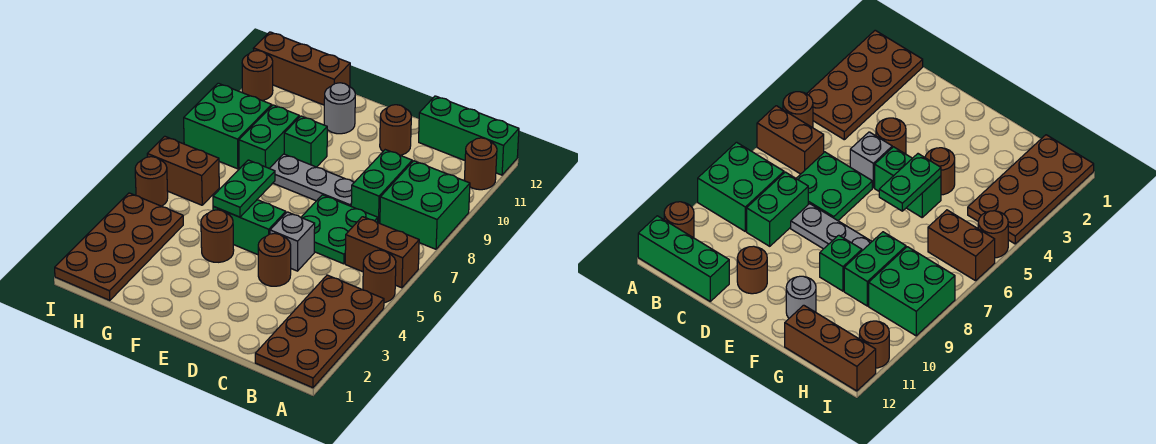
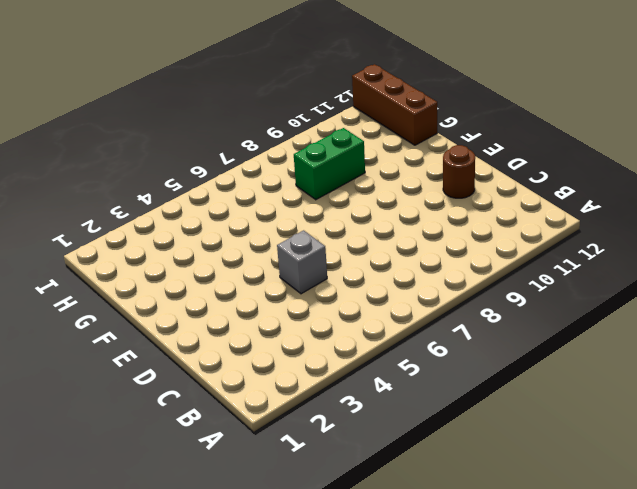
none -> brown plate A1:B4 level 1
none -> brown round brick A5 level 1
none -> brown brick A6:B6 level 1

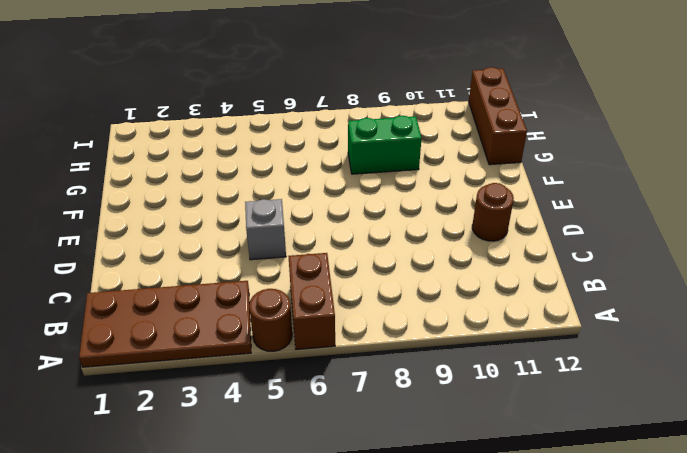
none -> green brick A8:B9 level 1
none -> brown round brick A11 level 1
none -> green brick A12:C12 level 1

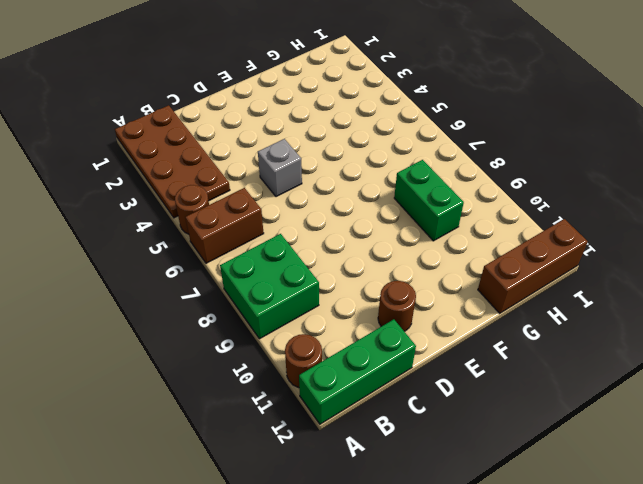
none -> green plate C6:D7 level 1
none -> green brick C8:C9 level 1
none -> brown round brick D4 level 1

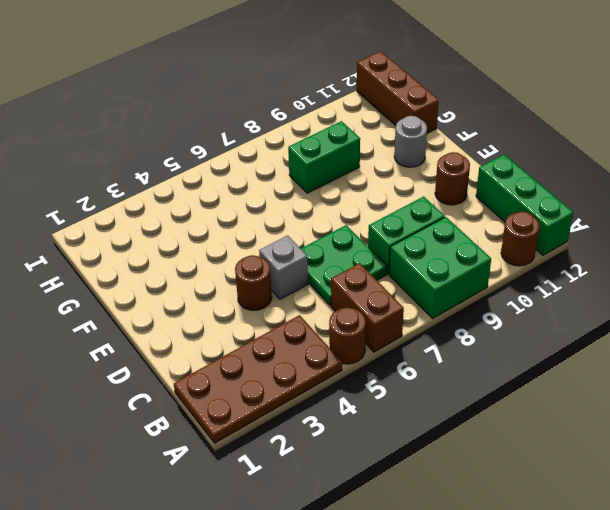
none -> grey plate D8:F8 level 1
none -> green brick E5:F5 level 1
none -> brown round brick F4 level 1

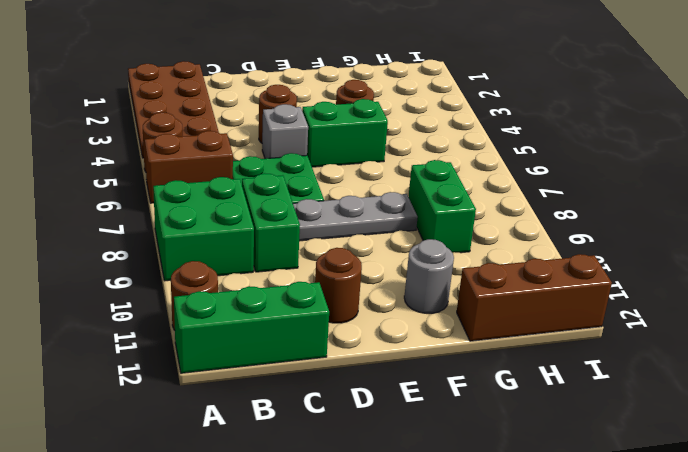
none -> green brick F9 level 1
none -> brown plate H1:I4 level 1
none -> brown brick H6:I6 level 1

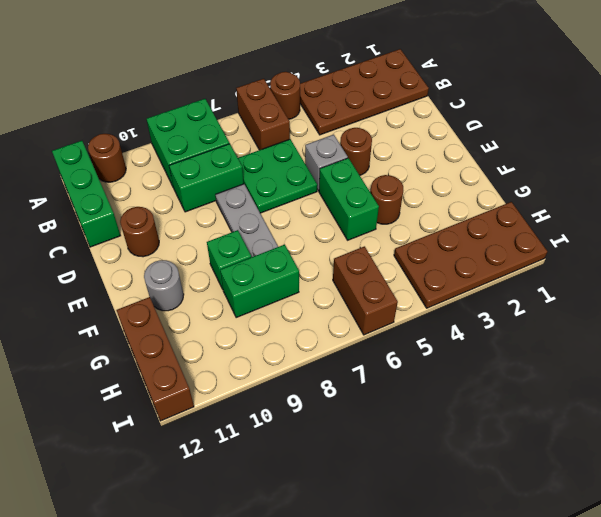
none -> green brick H8:I9 level 1
none -> brown round brick I5 level 1
none -> brown round brick I11 level 1

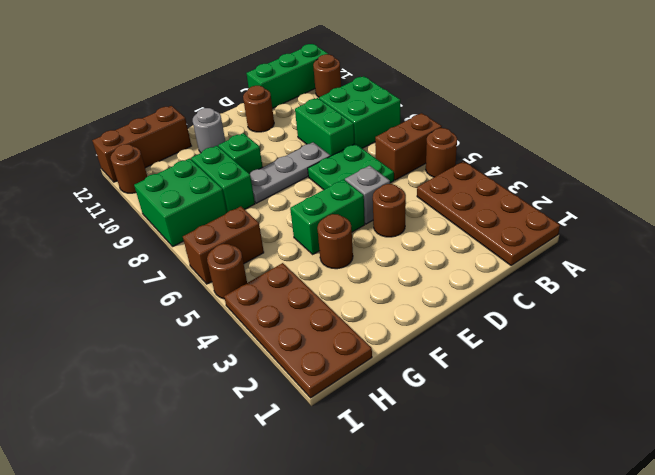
none -> green plate F5:F6 level 2

